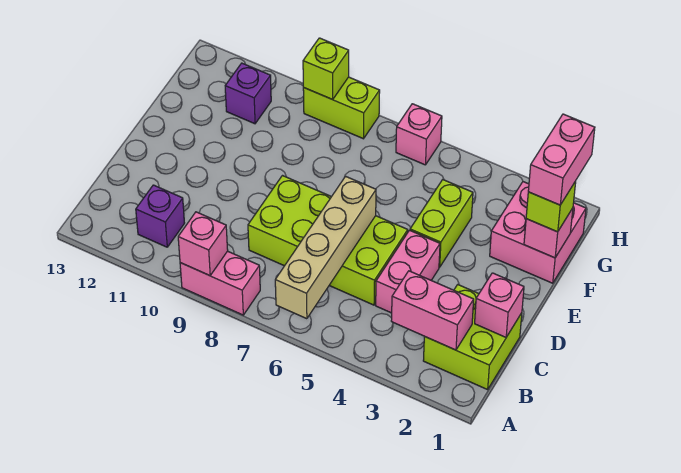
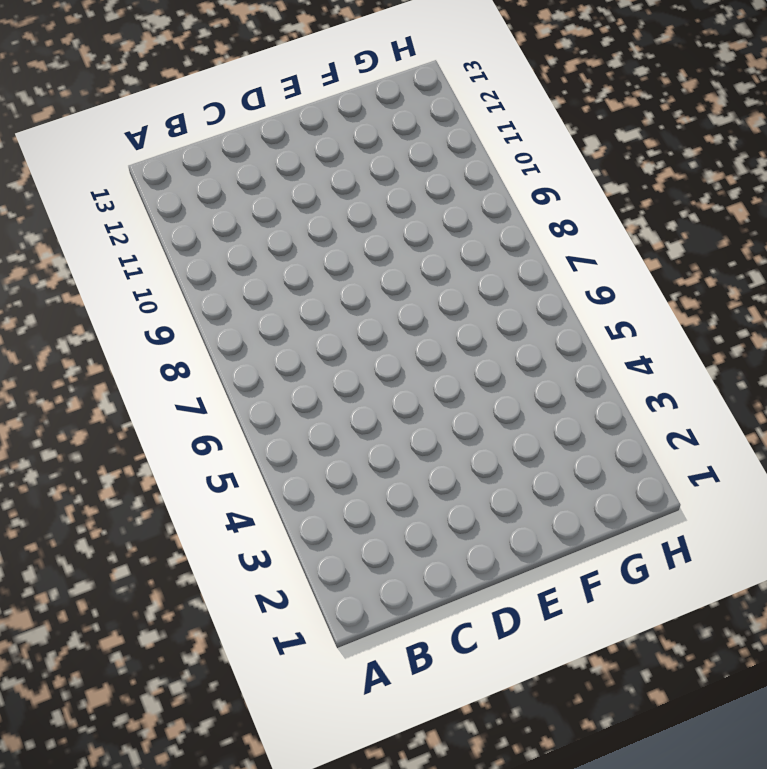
none -> pink brick A8:A9 level 1
none -> lime brick B1:C2 level 1
none -> purple brick B11 level 1

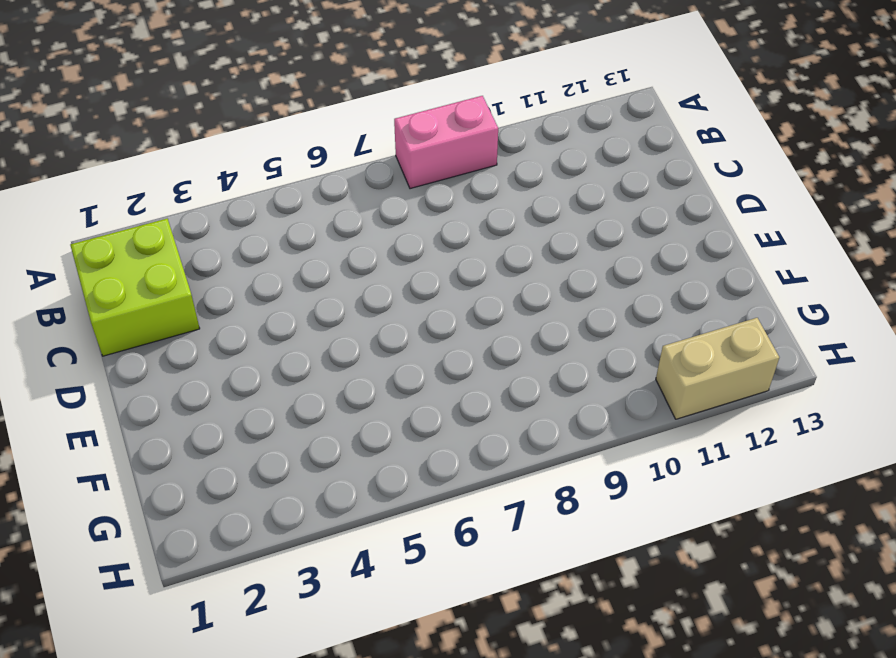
tan brick H11:H12 level 1 -> none
none -> purple brick B11 level 1
none -> pink brick C4:D4 level 1
none -> lime brick C5:D8 level 1

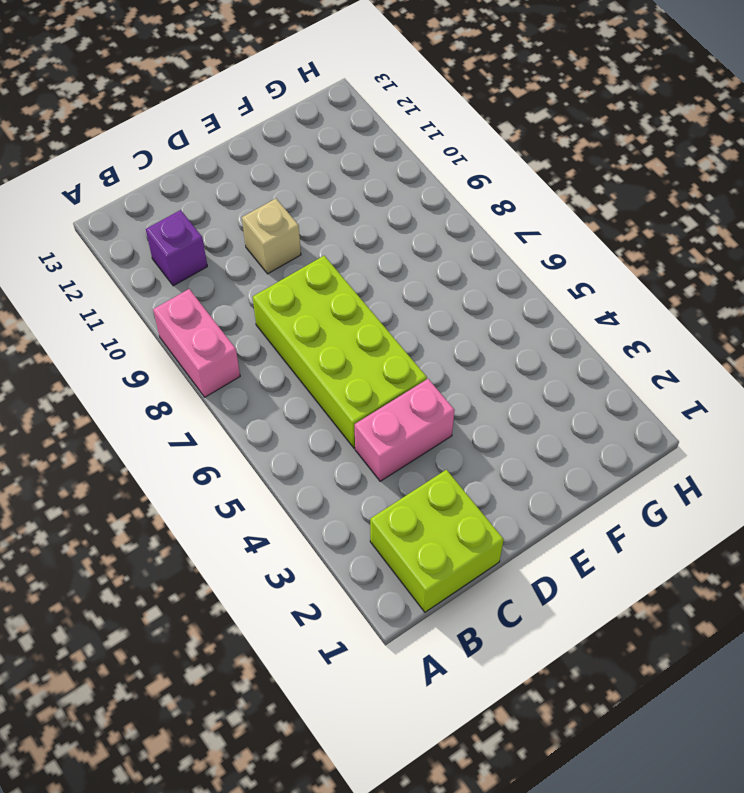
tan brick D10 level 1 -> none
none -> lime brick E4:F4 level 1
none -> pink brick F1:G2 level 1
none -> purple brick G11 level 1

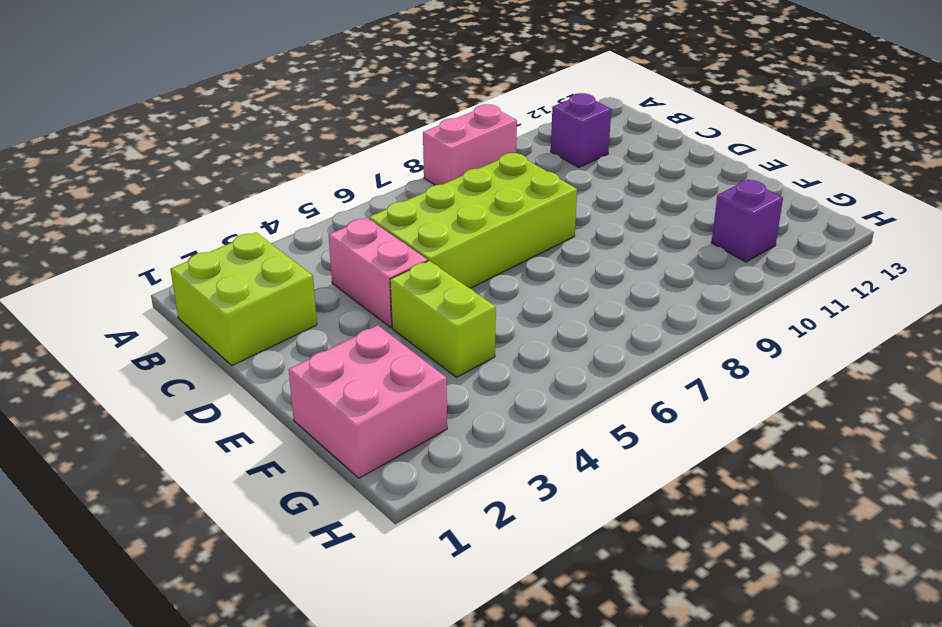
none -> pink brick H6 level 1
none -> lime brick H8:H9 level 1
none -> tan brick A6:D6 level 2

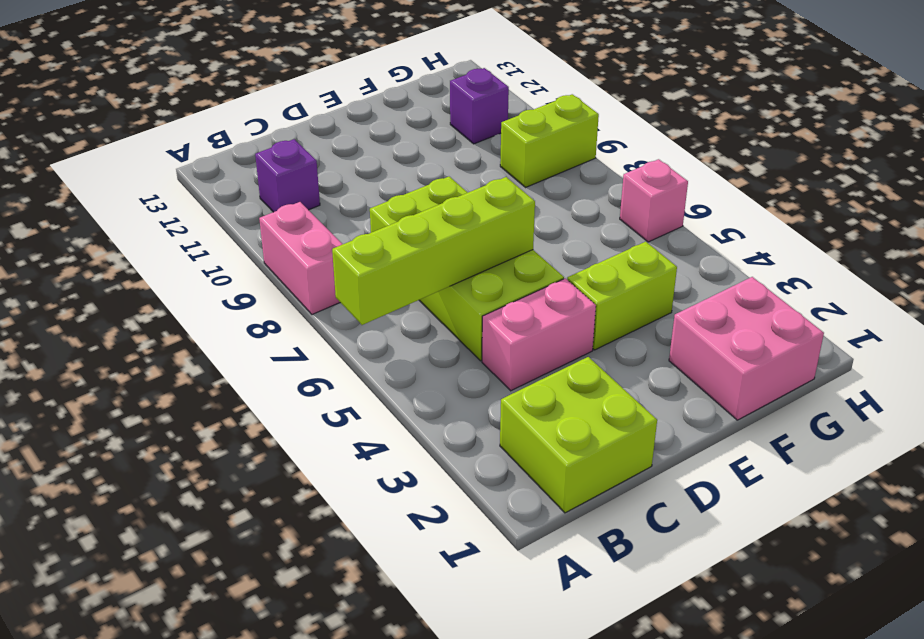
lime brick A6:D6 level 2 -> tan brick A6:D6 level 2
lime brick G9:H9 level 1 -> lime brick H8:H9 level 1
none -> pink brick A9 level 2
none -> pink brick B2:B3 level 2
none -> pink brick C1 level 2

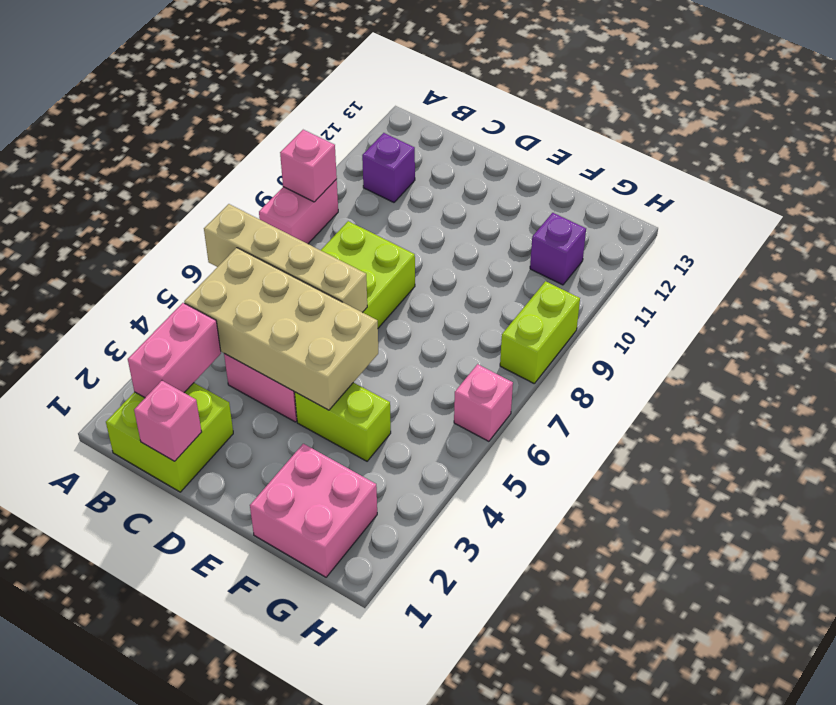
tan brick B4:E5 level 2 -> none
none -> pink brick F1 level 2
none -> lime brick H9 level 2
none -> lime brick F1 level 3

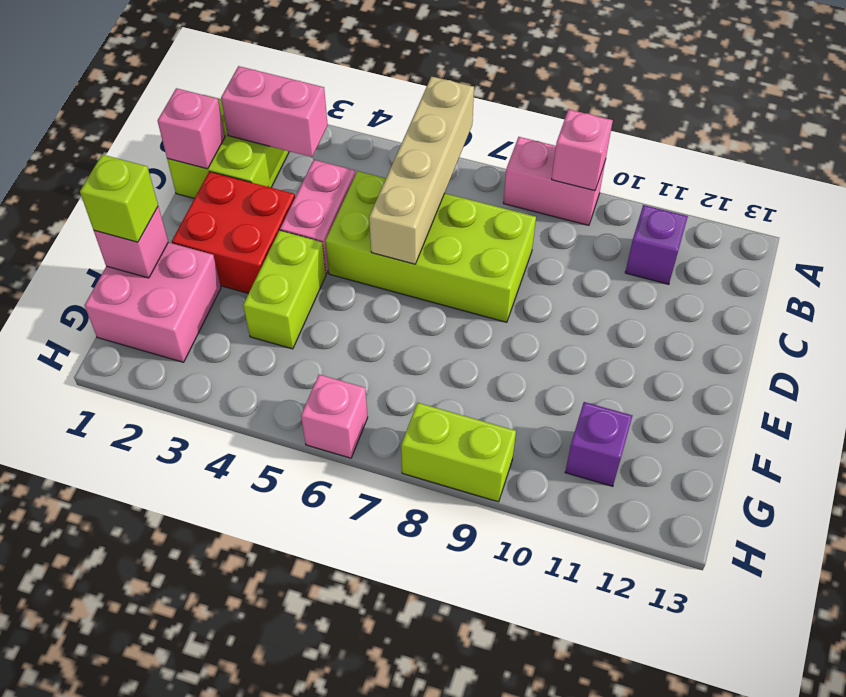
red brick D2:E3 level 1 -> none
none -> lime brick H9 level 2
none -> pink brick F1:G1 level 4

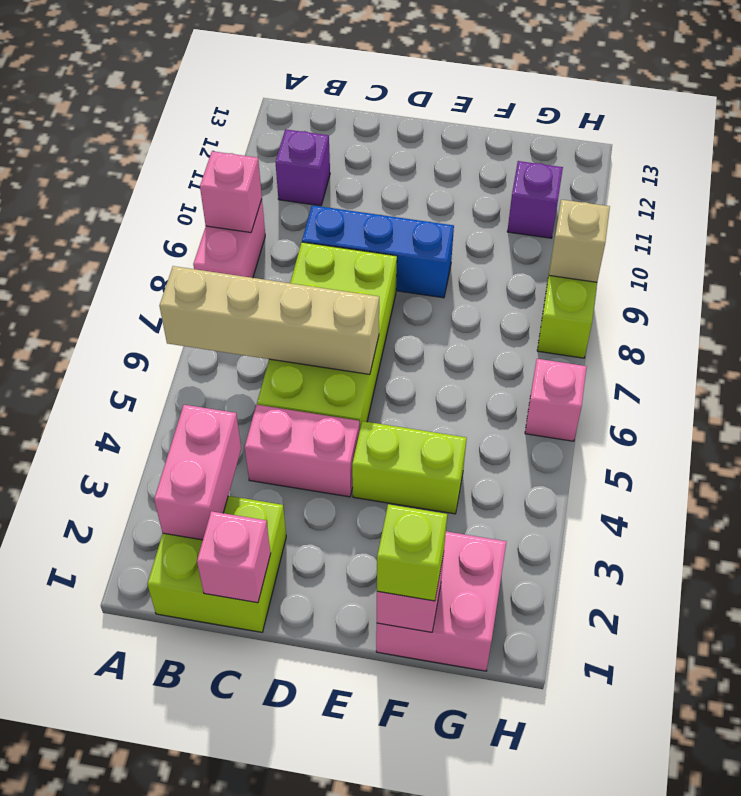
blue brick C9:E9 level 1 -> none
tan brick H9 level 2 -> lime brick H9 level 2
none -> pink brick F1:G1 level 4

